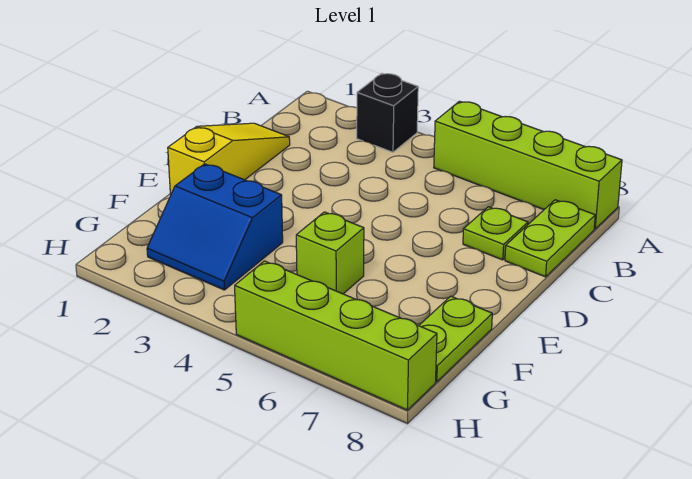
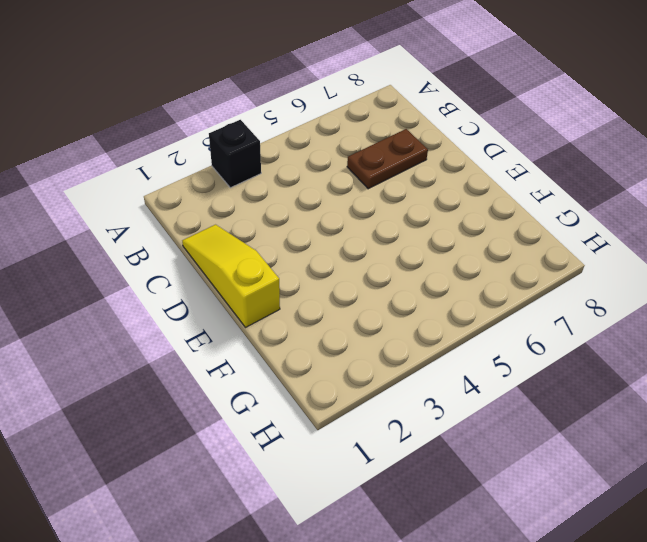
brown plate C6:C7 level 1 -> lime plate C7 level 1
none -> lime brick A5:A8 level 1
none -> lime plate B8:C8 level 1

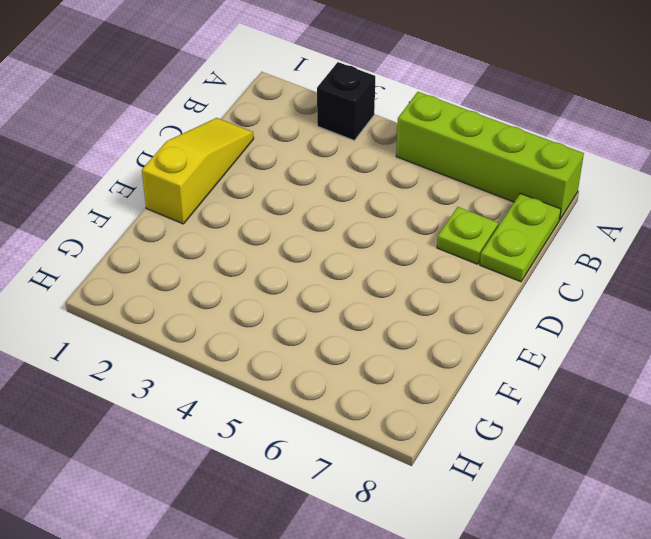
none -> blue slope F2:G3 level 1 top F
none -> lime brick F5 level 1

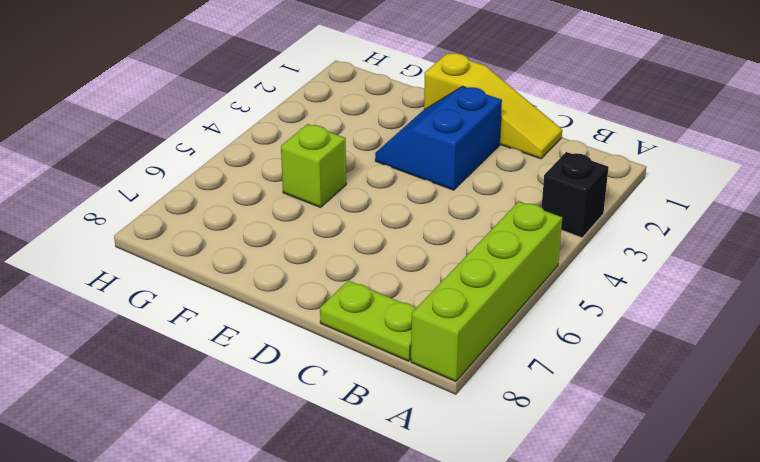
blue slope D2:E3 level 1 top D -> blue slope F2:G3 level 1 top F
none -> lime plate C7 level 1
none -> lime plate F8:G8 level 1

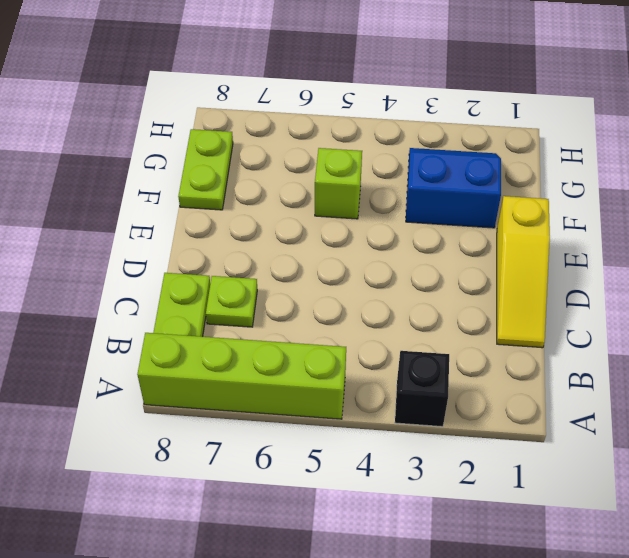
none -> lime brick H5:H8 level 1

